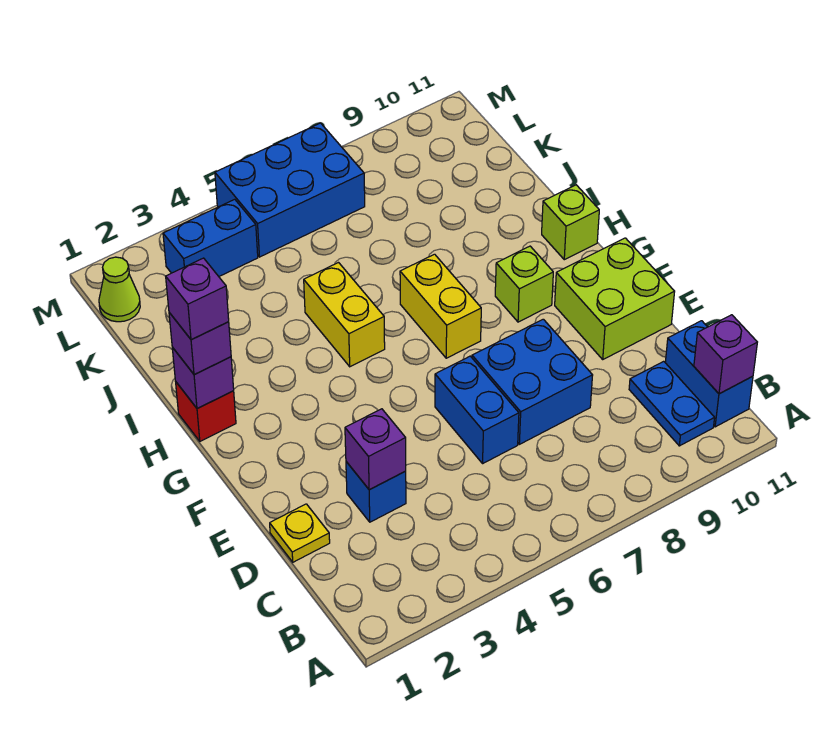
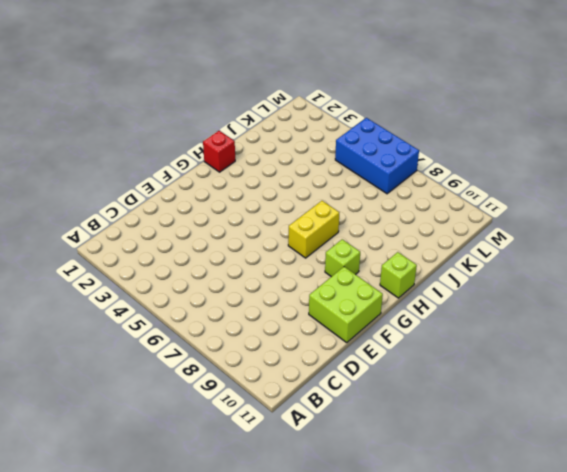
none -> blue plate B10:C10 level 1
none -> blue brick B11:C11 level 1
none -> yellow plate D1 level 1

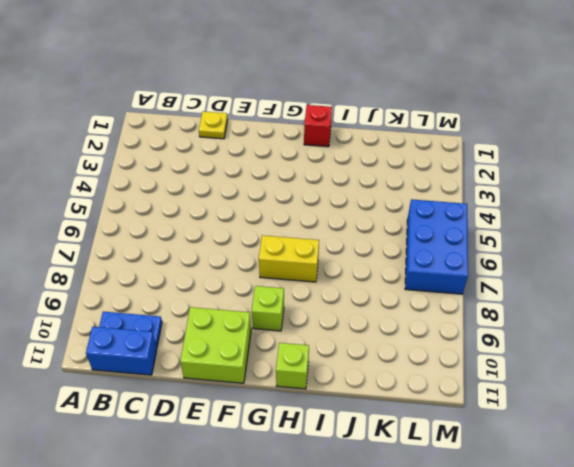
none -> blue brick D3 level 1
none -> blue brick D6:E6 level 1
none -> blue brick D7:E8 level 1

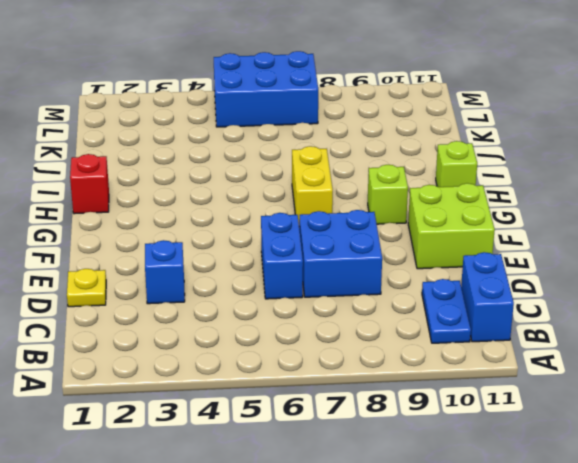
none -> yellow brick H5:I5 level 1
none -> lime cone L1 level 1
none -> blue brick L3:L4 level 1

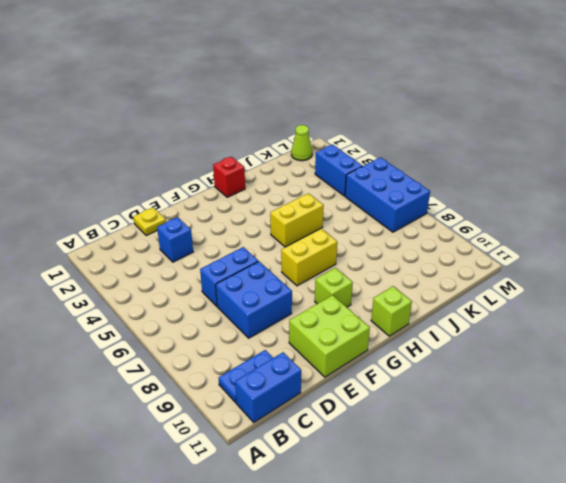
none -> purple brick B11 level 2
none -> purple brick D3 level 2
none -> purple brick H1 level 2

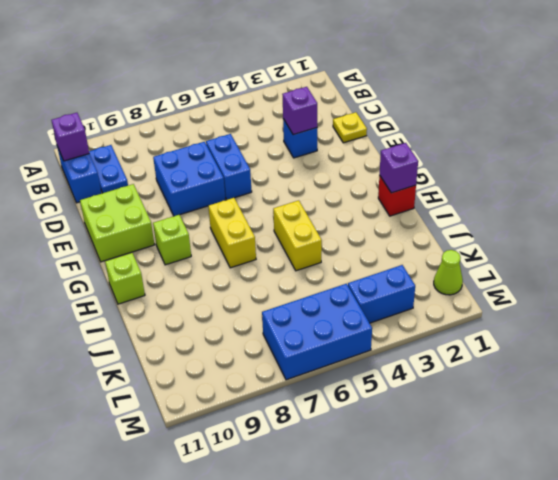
none -> purple brick H1 level 3
none -> purple brick H1 level 4

